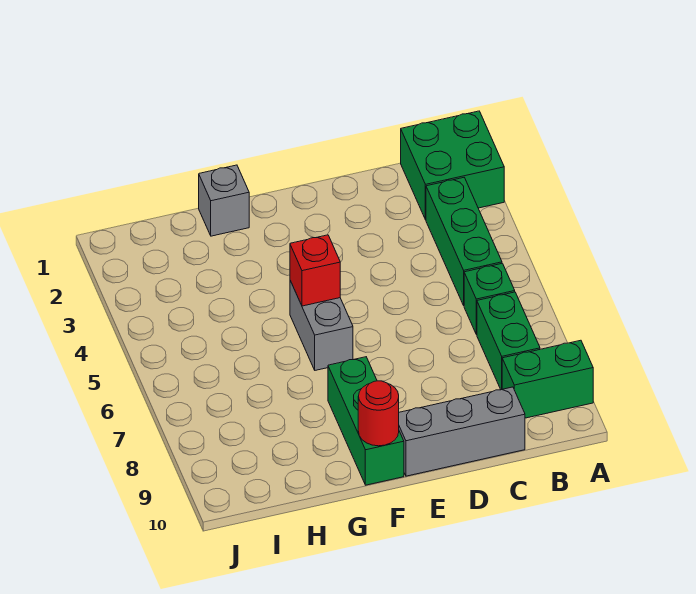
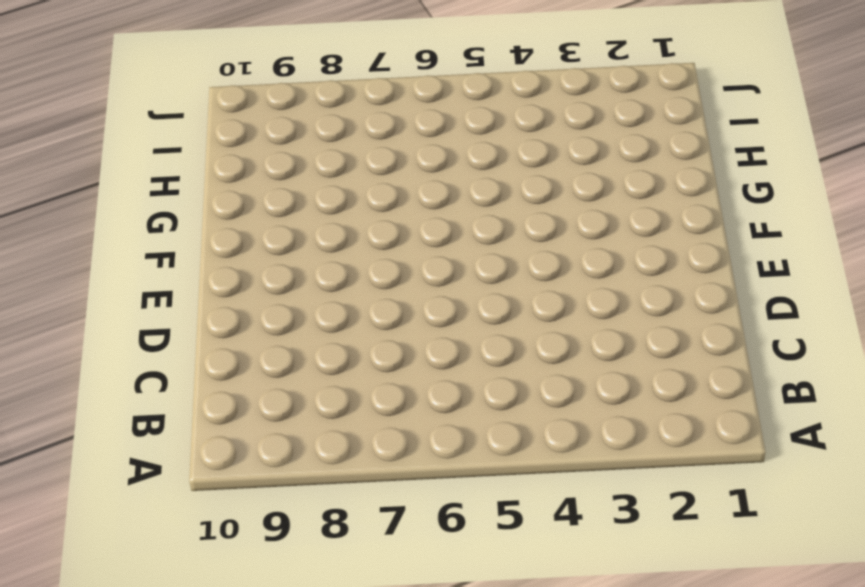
none -> green brick A1:B2 level 1
none -> green brick A9:B9 level 1

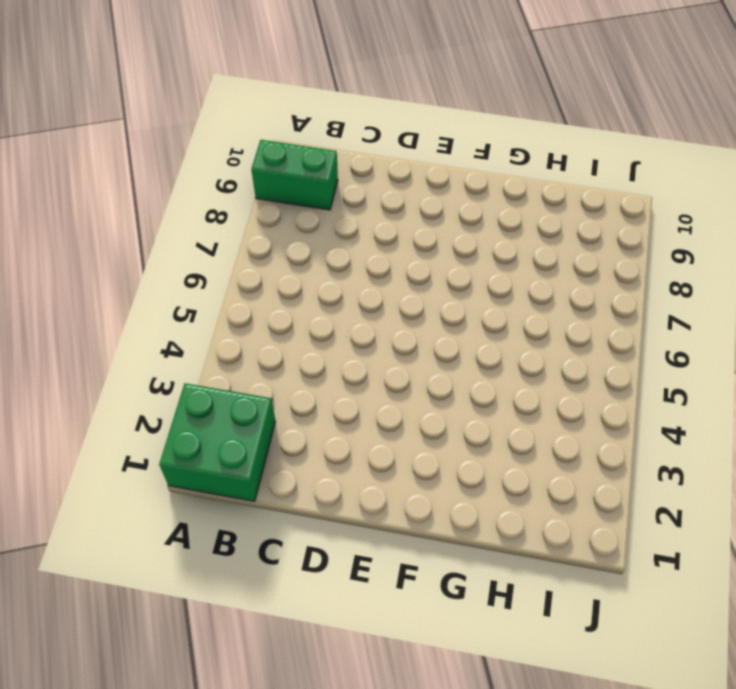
none -> green brick B3:B5 level 1
none -> green brick B6 level 1

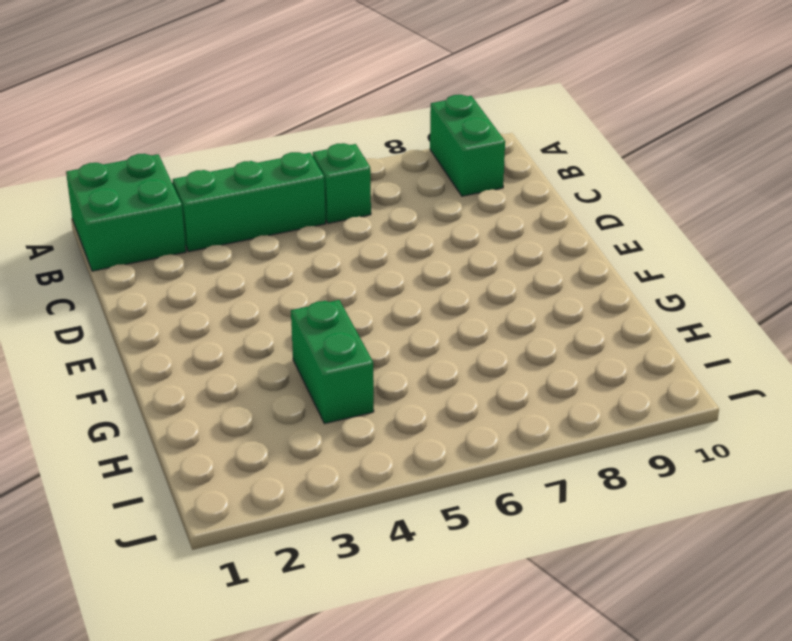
green brick G4:H4 level 1 -> green brick B7:B8 level 1
none -> grey brick C10:E10 level 1
none -> grey brick F5:F6 level 1

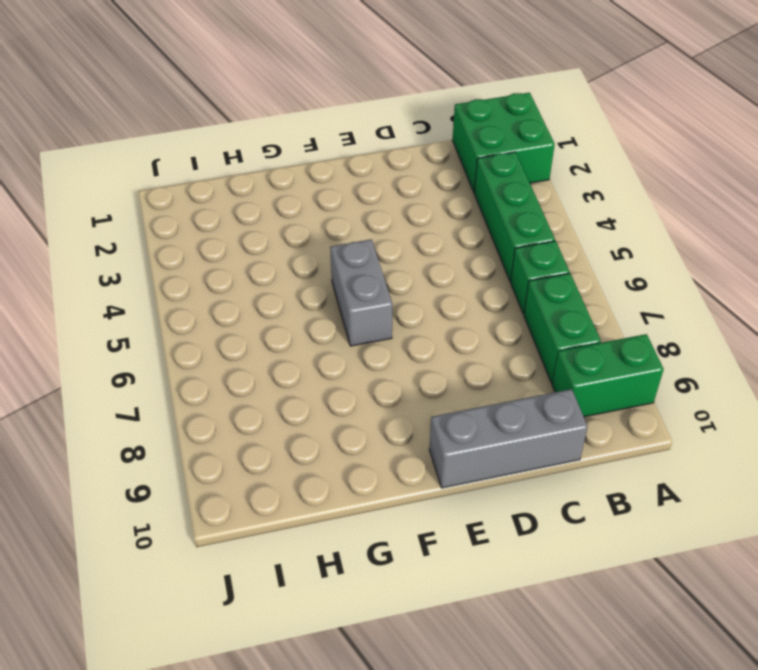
none -> green brick F8:F10 level 1
none -> grey brick G1 level 1

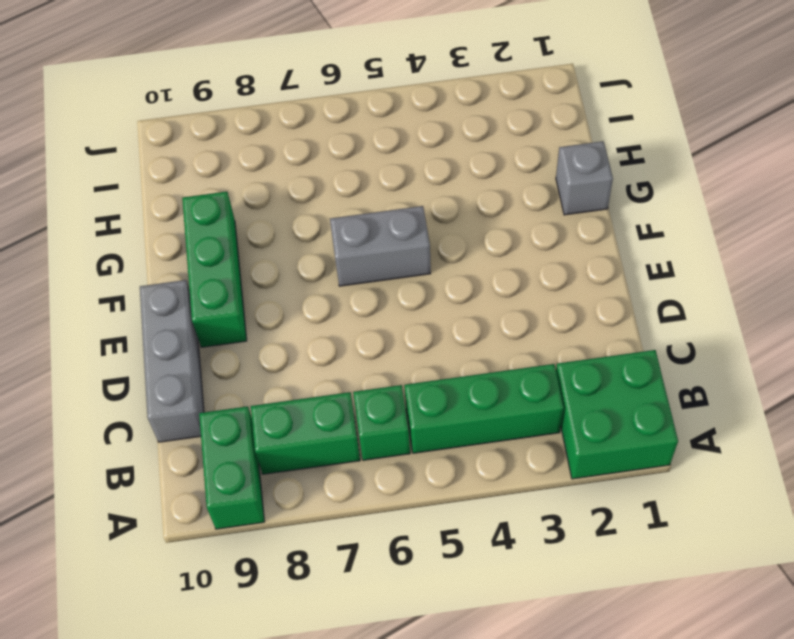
green brick E9:G9 level 1 -> green brick F8:F10 level 1
none -> red brick F5 level 2
none -> red round brick F10 level 2

